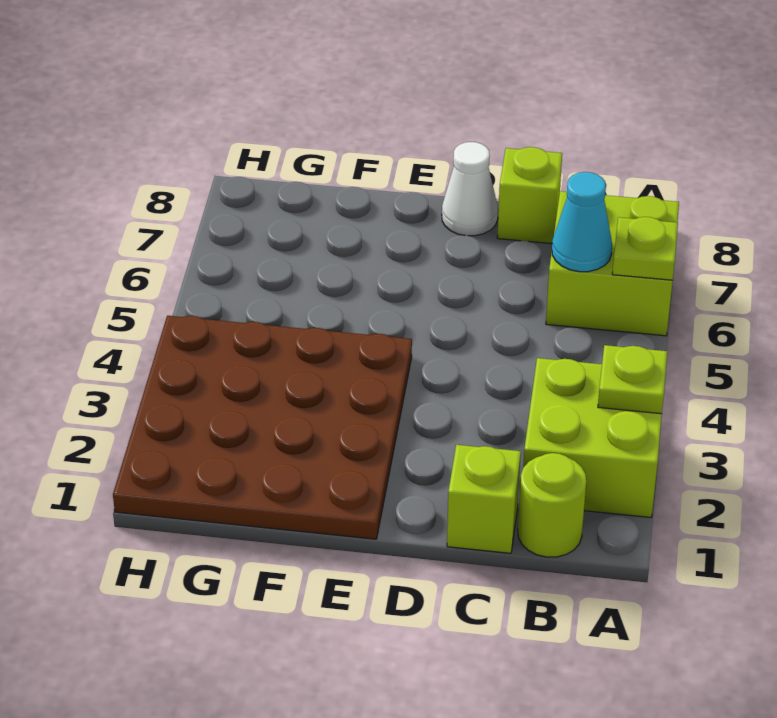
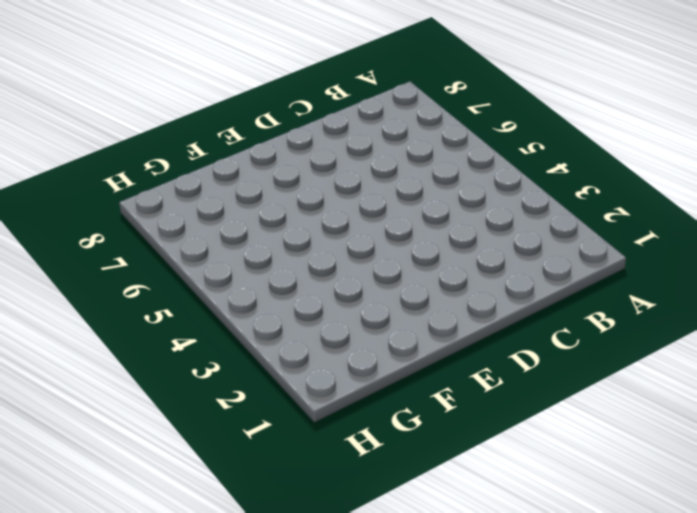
none -> lime brick A2:B3 level 1
none -> lime brick A6:B7 level 1

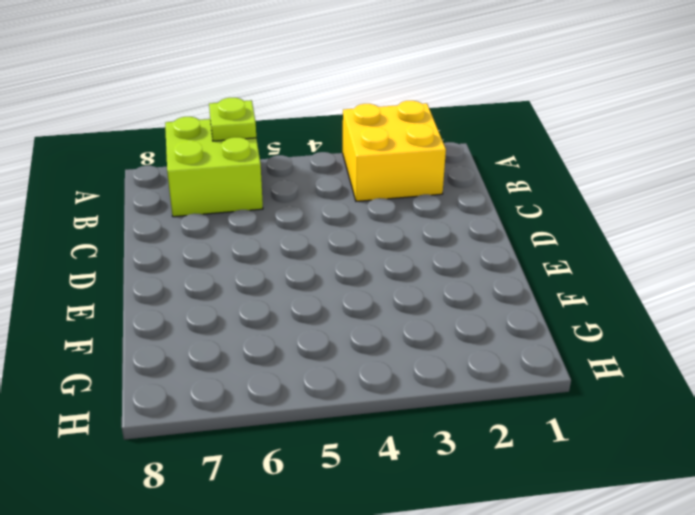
yellow brick A2:B3 level 1 -> lime brick A2:B3 level 1
none -> lime round brick B1 level 1
none -> lime brick C1 level 1

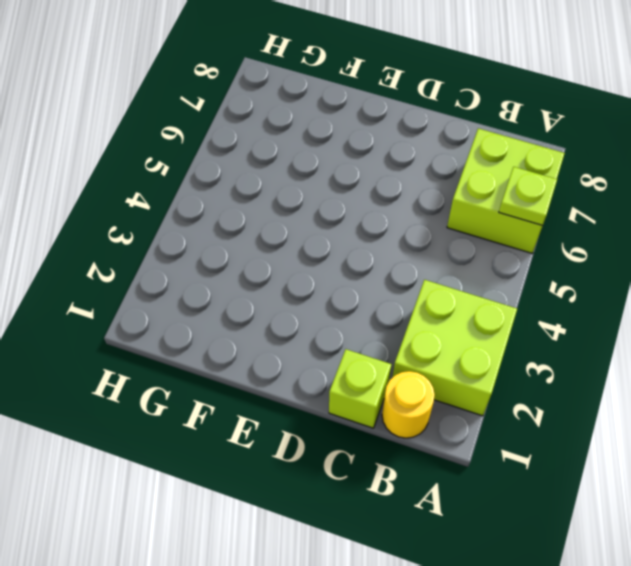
yellow round brick B1 level 1 -> lime round brick B1 level 1
none -> lime brick C8 level 1
none -> white cone D8 level 1

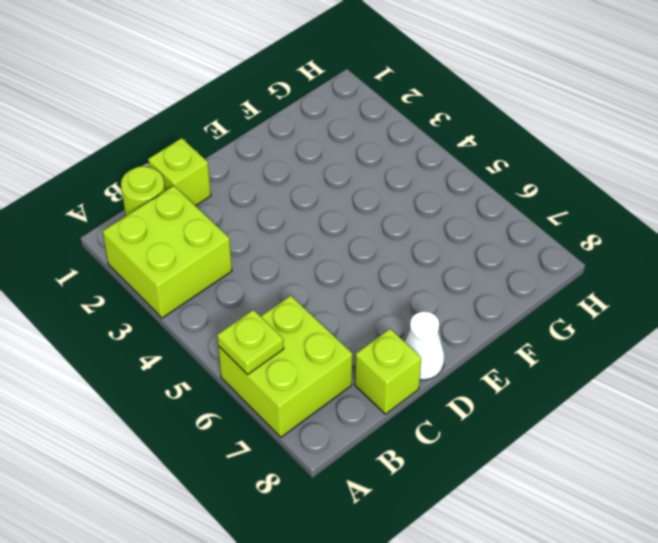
none -> brown plate E1:H4 level 1
none -> lime plate A3 level 2

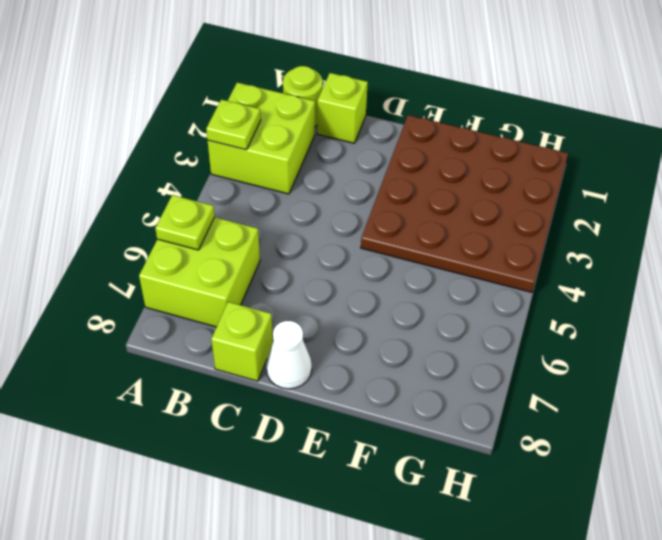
none -> cyan cone B6 level 2

